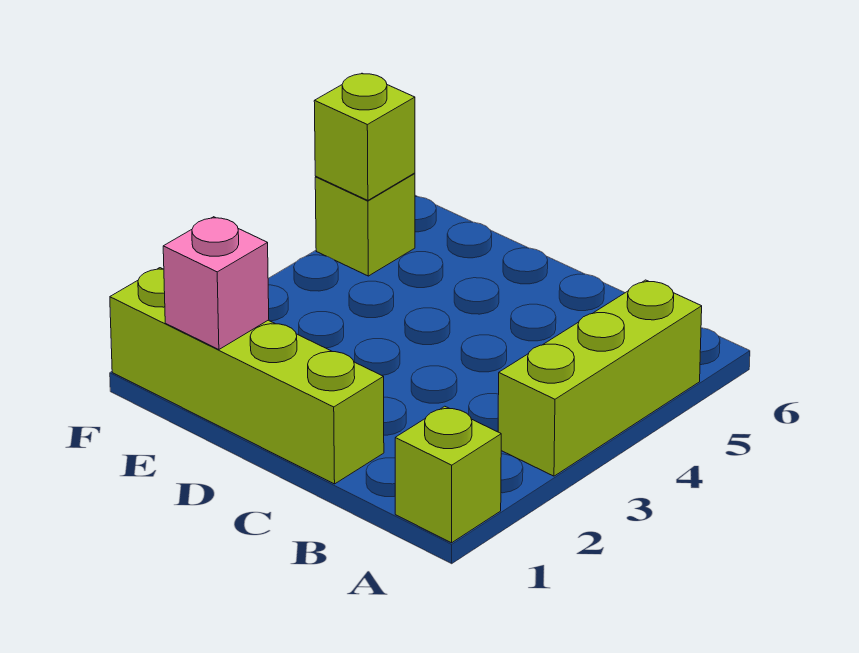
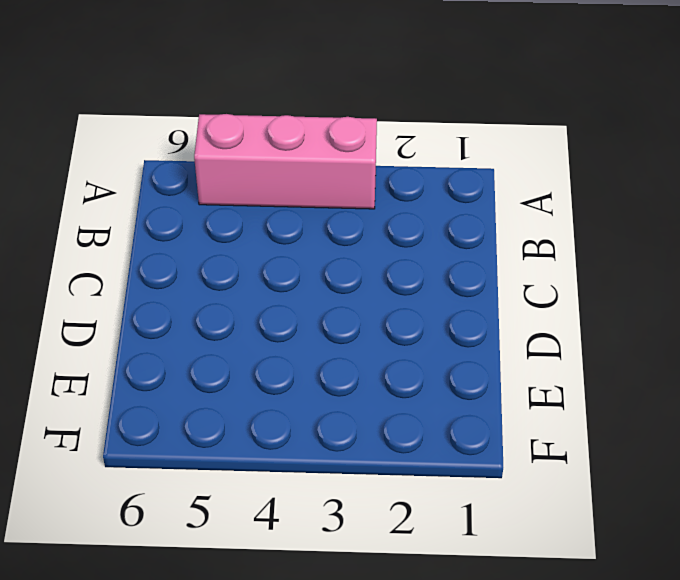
pink brick A3:A5 level 1 -> lime brick A3:A5 level 1
none -> lime brick A1 level 1
none -> lime brick C1:F1 level 1

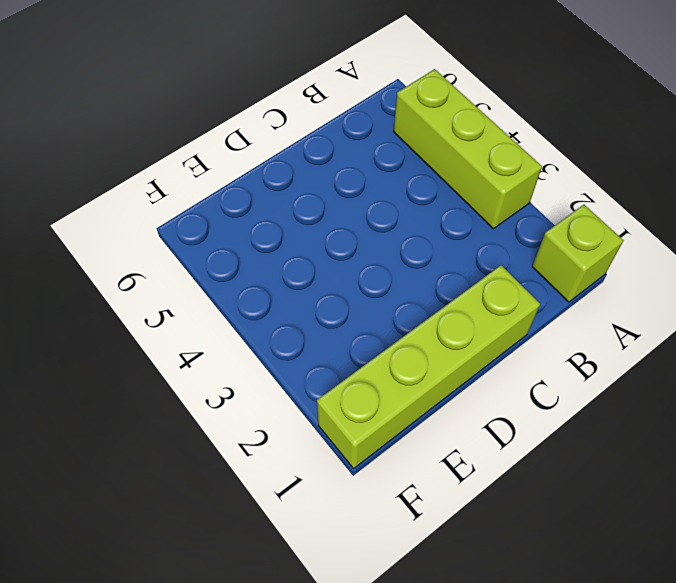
none -> lime brick F5 level 1
none -> pink brick E1 level 2

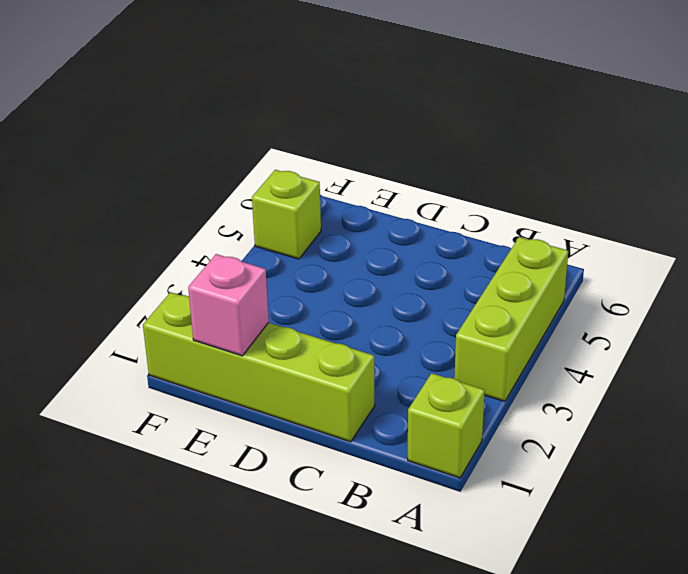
none -> lime brick F5 level 2

